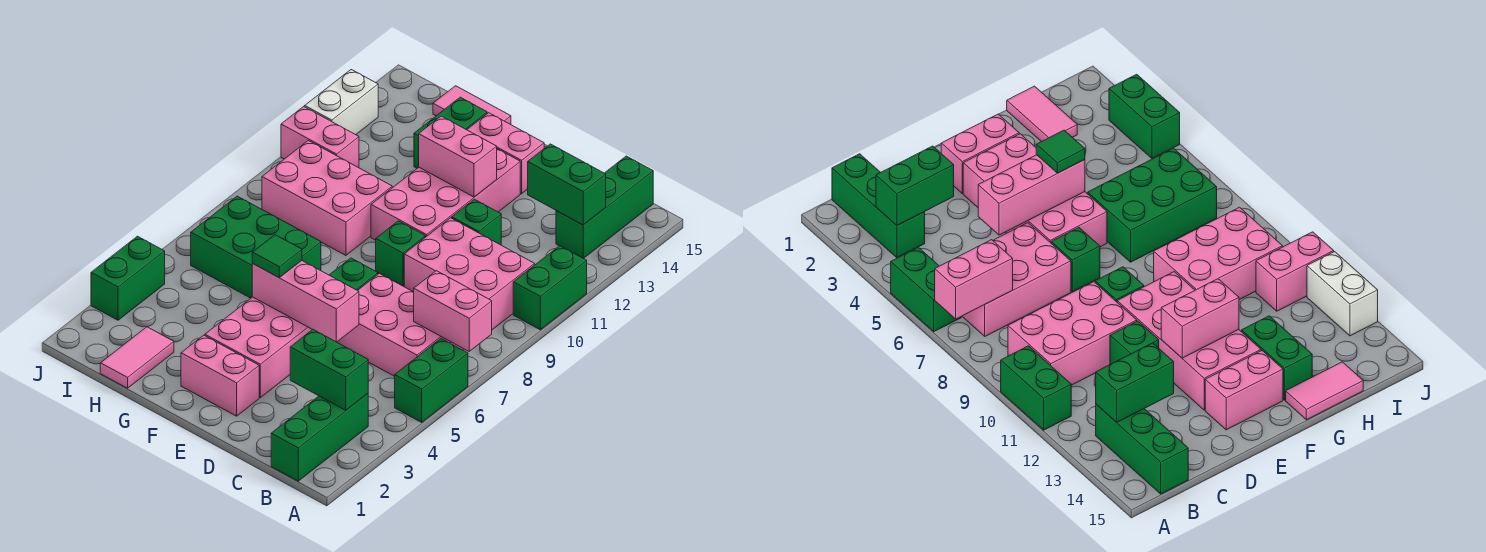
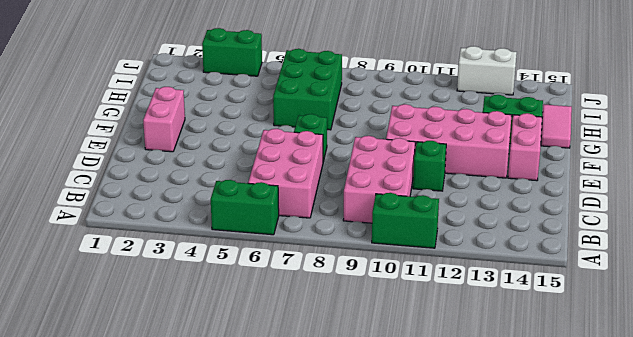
none -> green brick B1:B3 level 1
none -> green brick B13:B15 level 1
none -> pink brick E3:F6 level 1

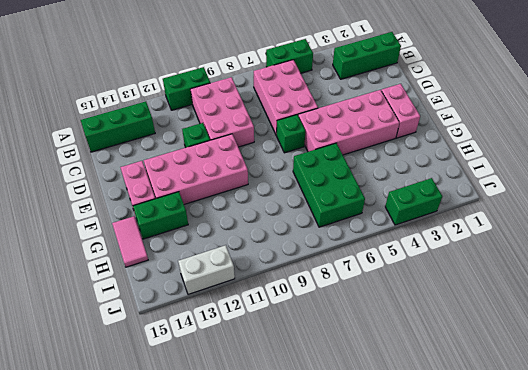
none -> green brick E9 level 1
none -> pink brick G9:I10 level 1
none -> pink tile H1:H2 level 1

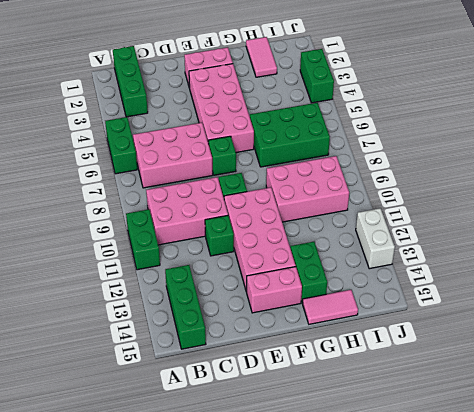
none -> pink brick I11:J11 level 1
none -> pink brick A7:B7 level 2
none -> green brick B3:C3 level 2

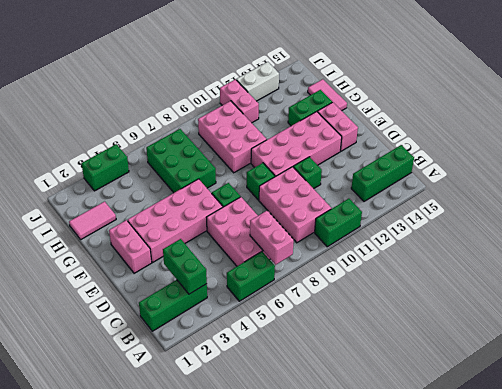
none -> green brick B13:C13 level 2
none -> pink brick D5:F5 level 2
none -> pink brick E12:F12 level 2

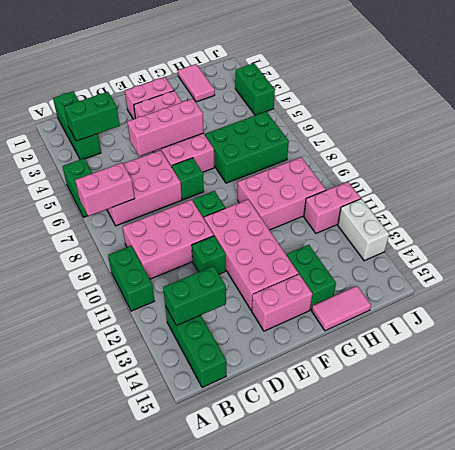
none -> pink brick E12:F12 level 2
none -> green tile F5 level 3

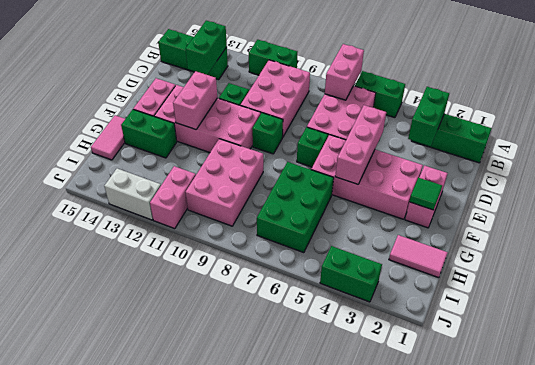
green tile F2 level 2 -> green tile F5 level 3

